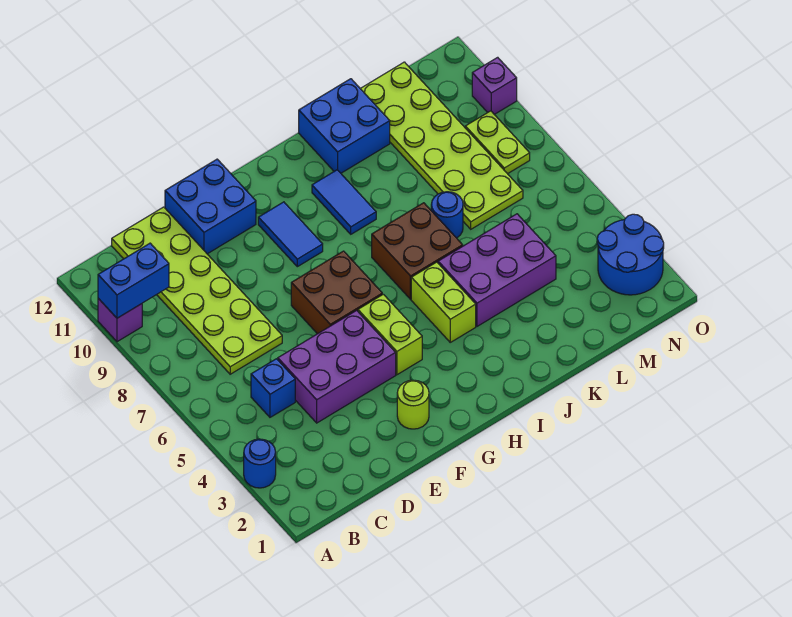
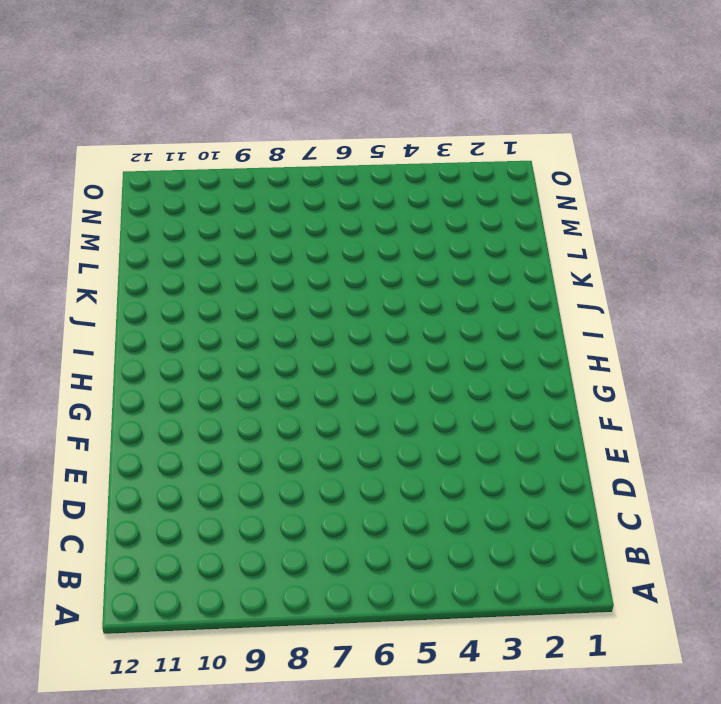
none -> blue round brick A3 level 1
none -> purple brick A10 level 1
none -> blue brick C5 level 1

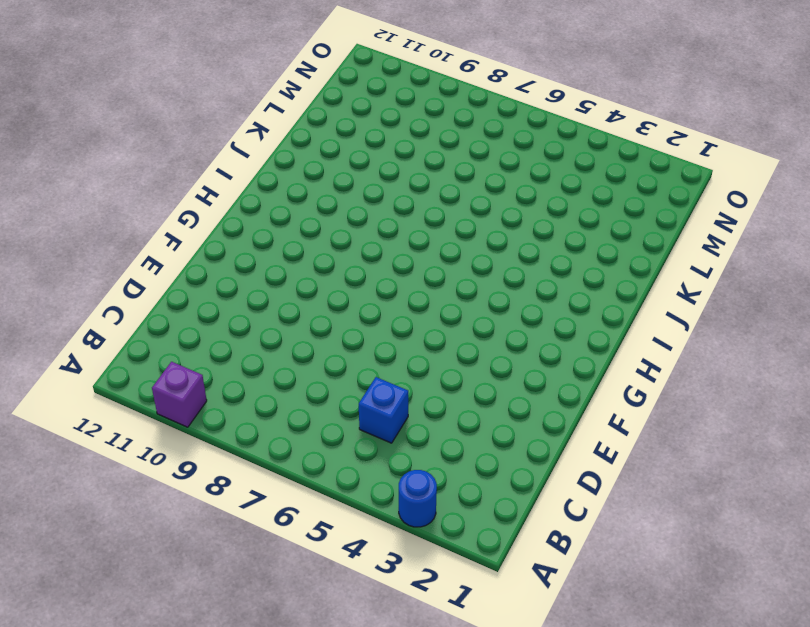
none -> lime plate C7:D12 level 1
none -> purple brick D4:F5 level 1
none -> blue brick E11:F12 level 1

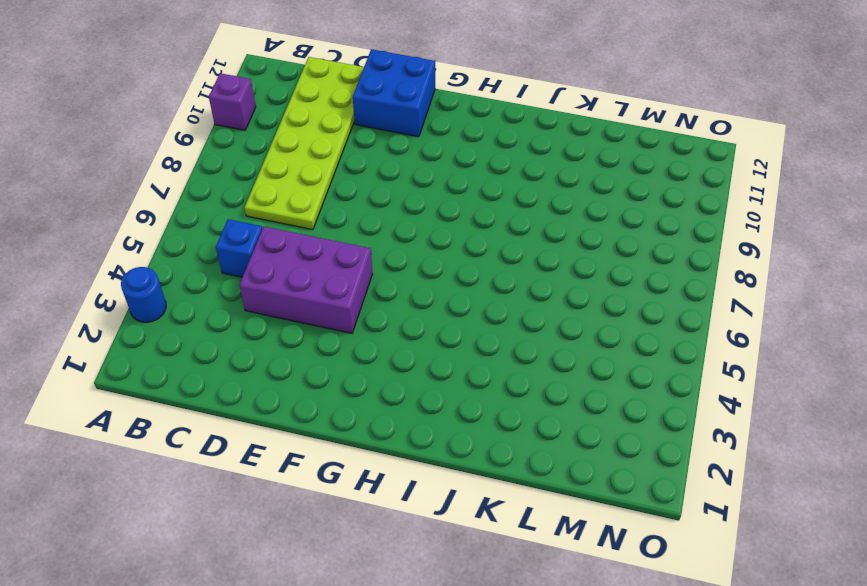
none -> lime round brick F2 level 1
none -> brown brick F6:G7 level 1
none -> lime brick G4:G5 level 1

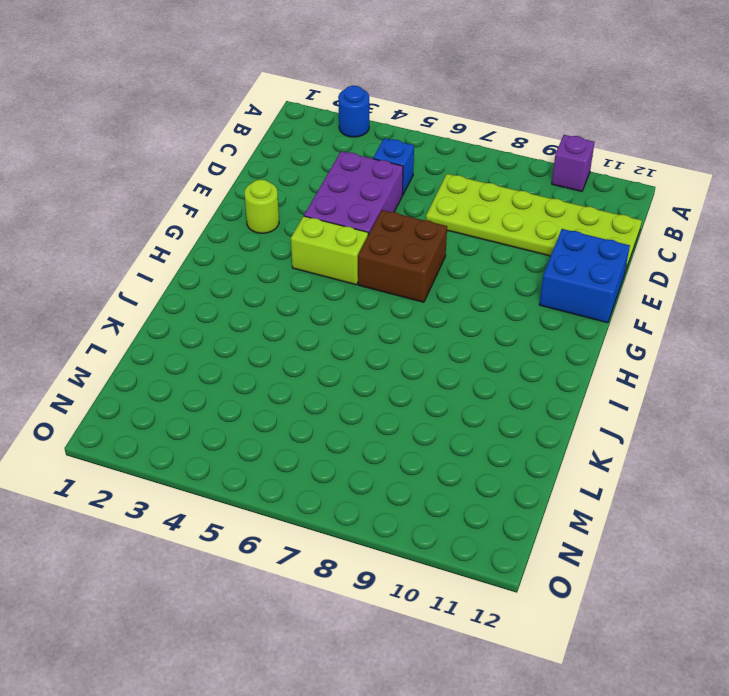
none -> blue tile G9:G10 level 1
none -> lime brick I4:I5 level 1
none -> brown brick I6:J7 level 1

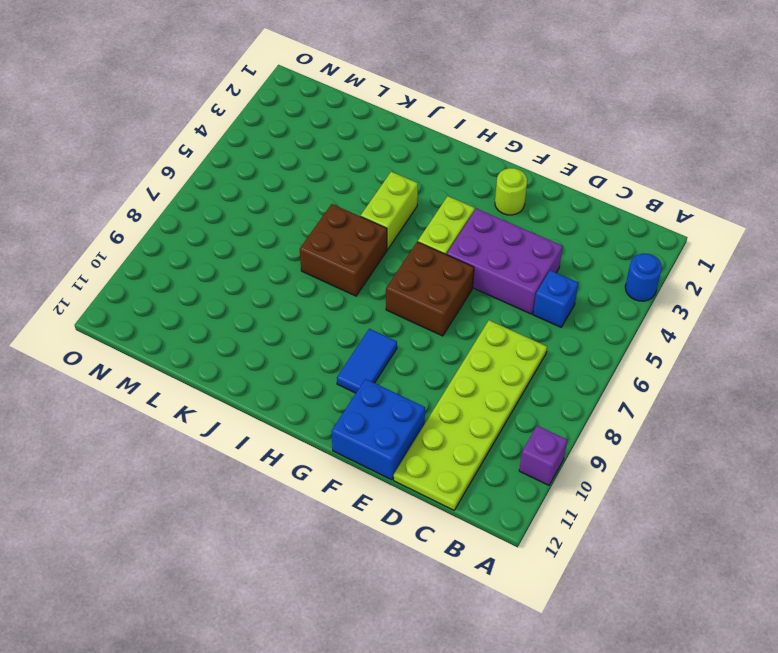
none -> blue tile I9:I10 level 1
none -> purple brick J4:L5 level 1
none -> blue brick J11:K12 level 1

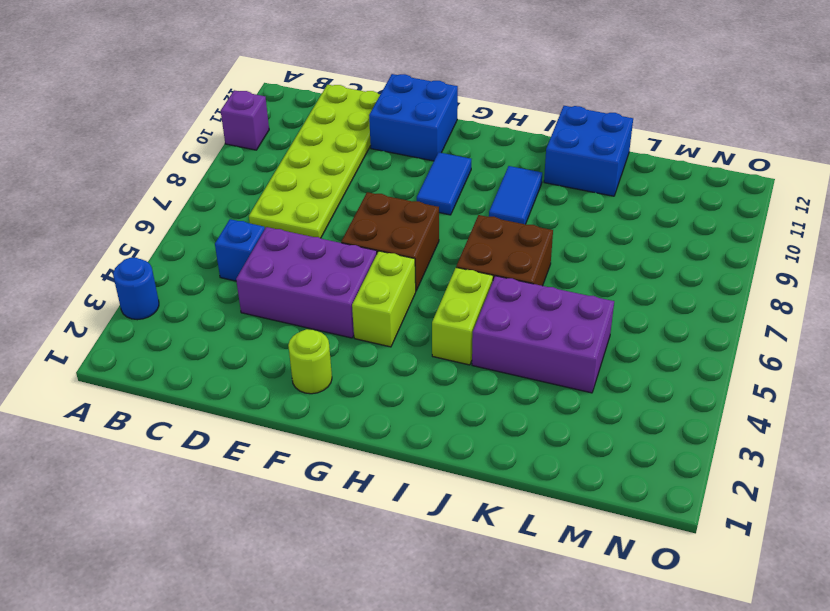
none -> blue round brick K7 level 1
none -> lime plate L7:M12 level 1
none -> blue round brick N2:O3 level 1

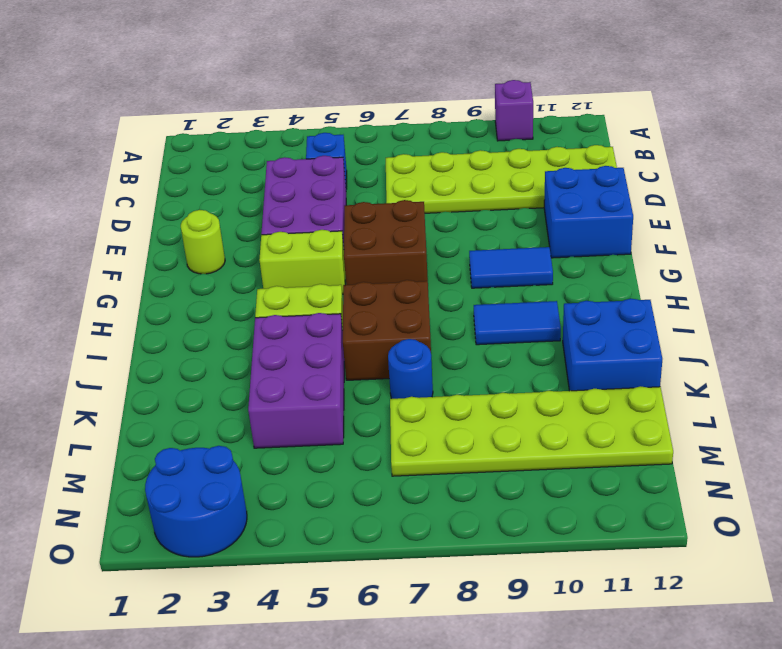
none -> blue round brick A3 level 1
none -> lime plate N8:N9 level 1
none -> purple brick O10 level 1

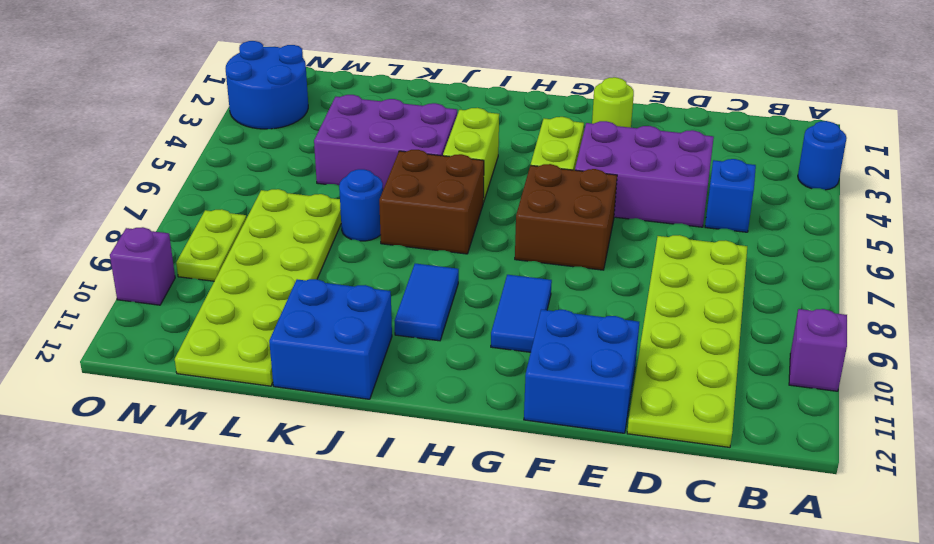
none -> blue brick A10:B10 level 2

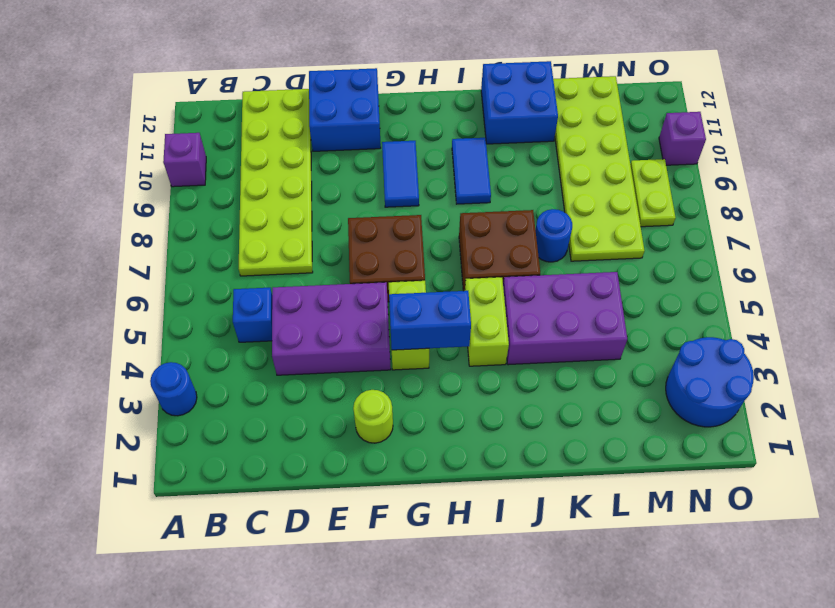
blue brick G4:H4 level 2 -> blue brick A10:B10 level 2

